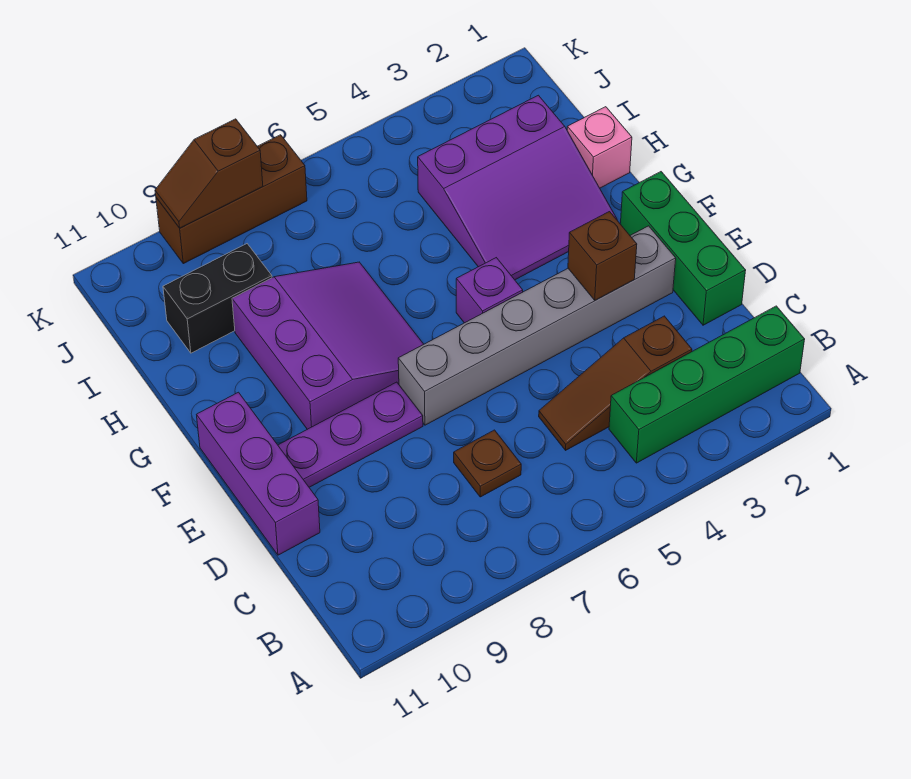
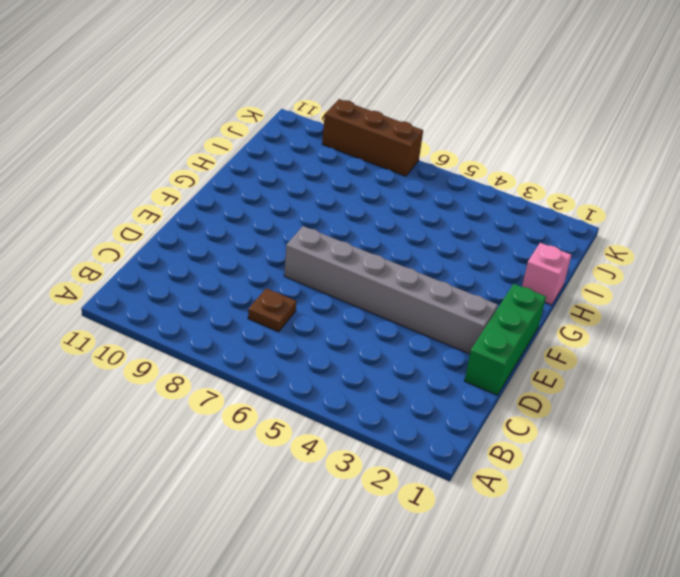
none -> green brick B1:B4 level 1
none -> brown slope C3:C5 level 1 top 3
none -> purple brick D11:F11 level 1

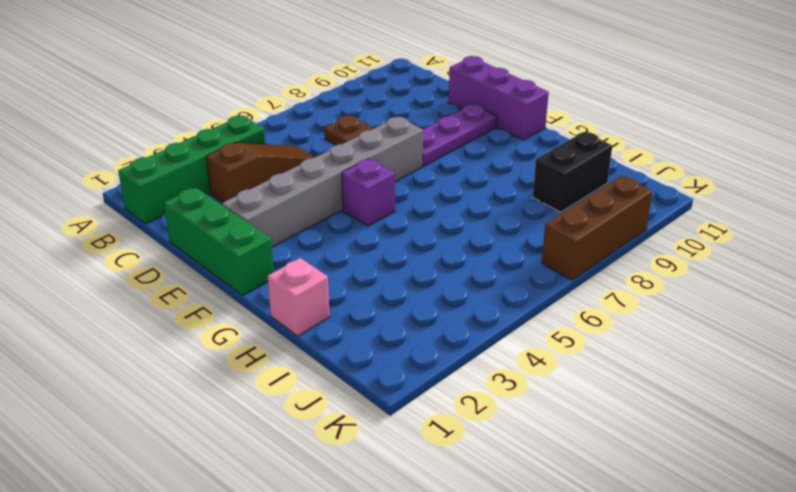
none -> purple slope F7:H9 level 1 top 9
none -> purple slope G2:I4 level 1 top I
none -> brown brick E3 level 2

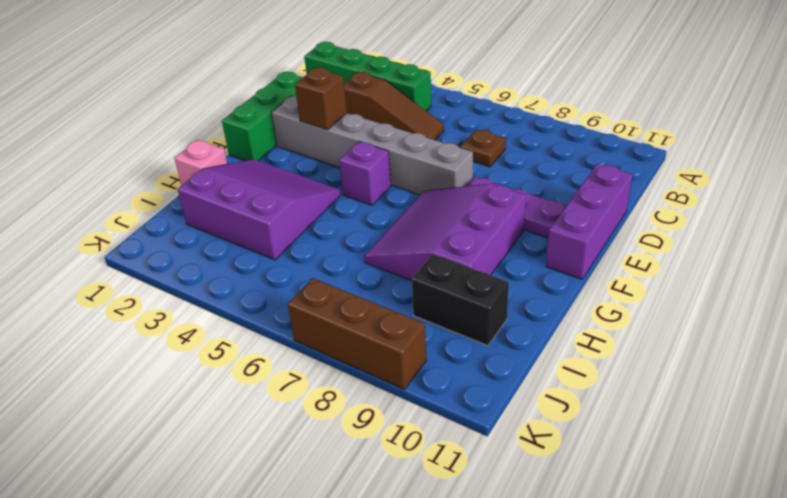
none -> brown slope K8:K9 level 2 top 8

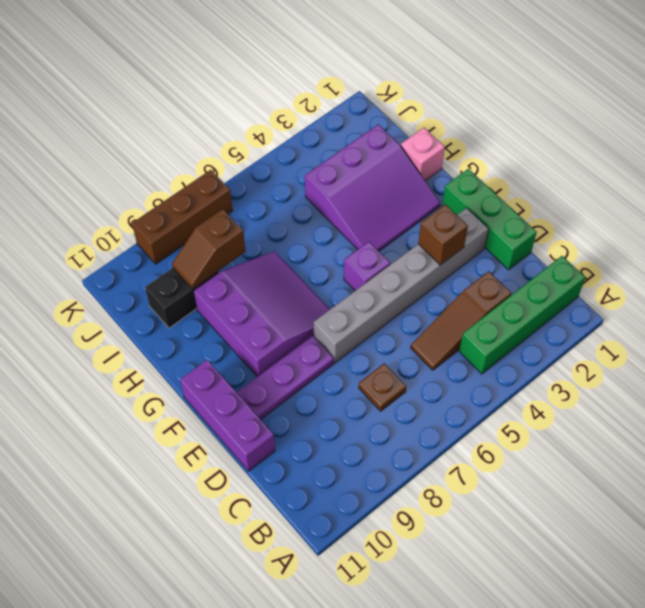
brown slope I8:I9 level 2 top 8 -> brown slope K8:K9 level 2 top 8

